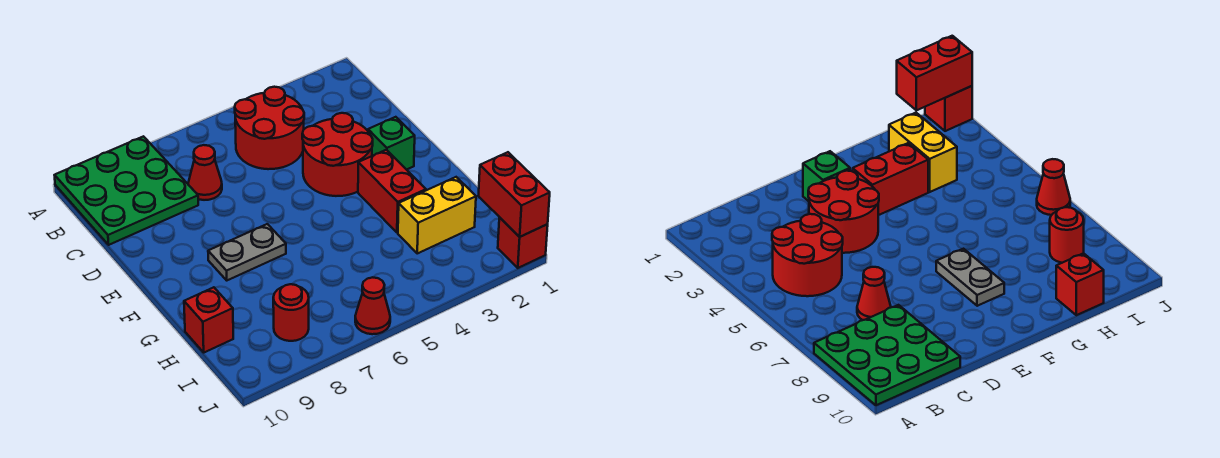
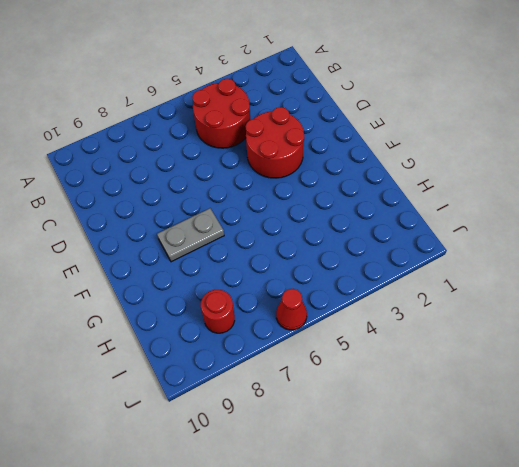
none -> green plate A8:C10 level 1
none -> red cone C7 level 1
none -> green brick E2 level 1

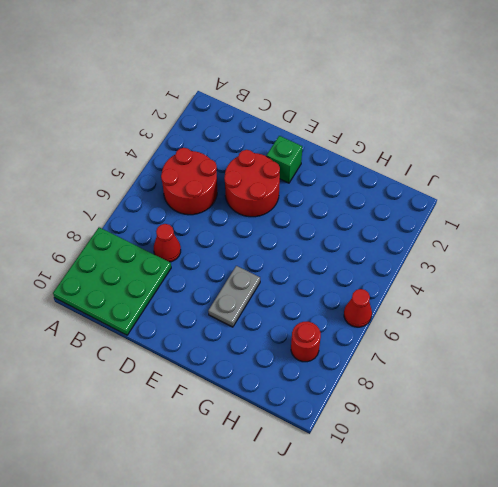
none -> red brick F3:G3 level 1
none -> yellow brick H2:H3 level 1
none -> red brick H10 level 1

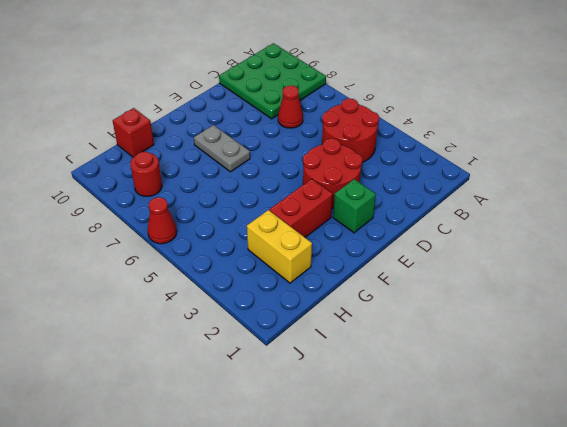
none -> red brick J1 level 1
none -> red brick I1:J1 level 2

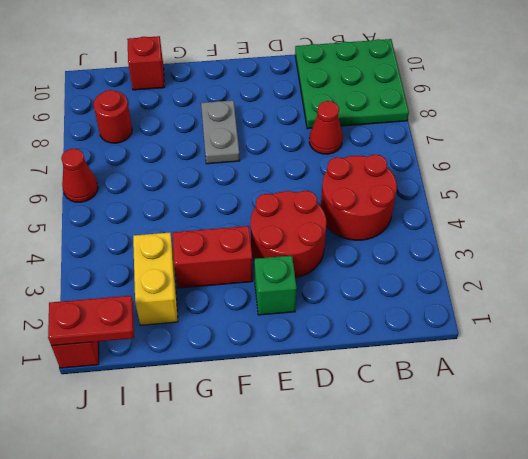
red plate I1:J1 level 2 -> red brick I1:J1 level 2

